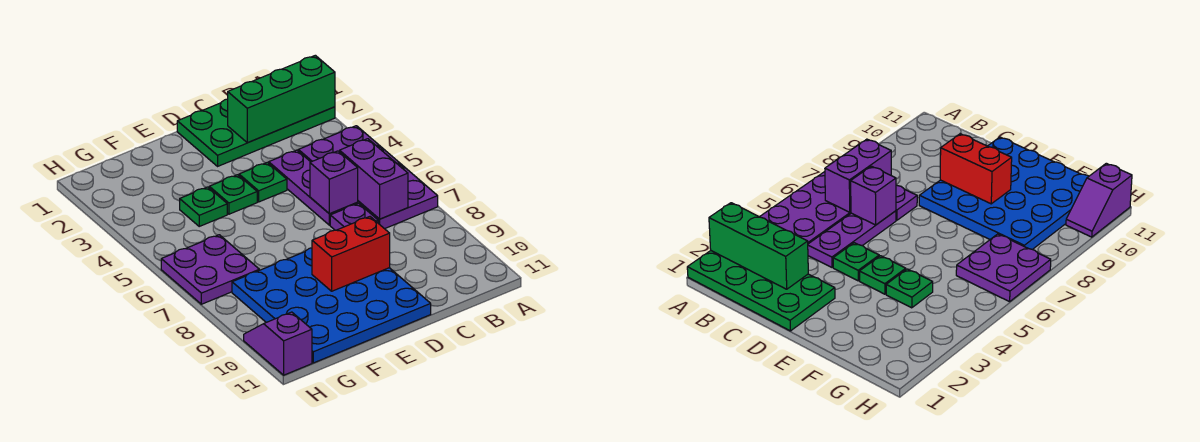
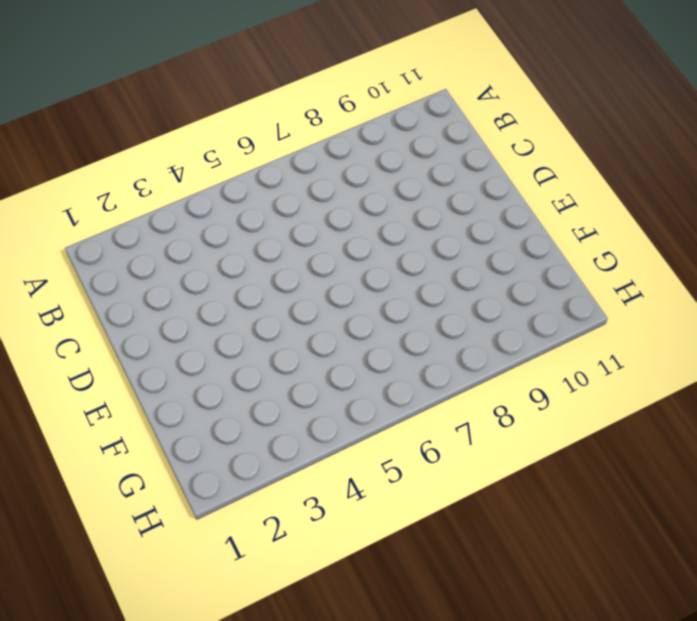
none -> green plate A1:D2 level 1
none -> purple plate A4:B7 level 1
none -> purple plate C4:C6 level 1

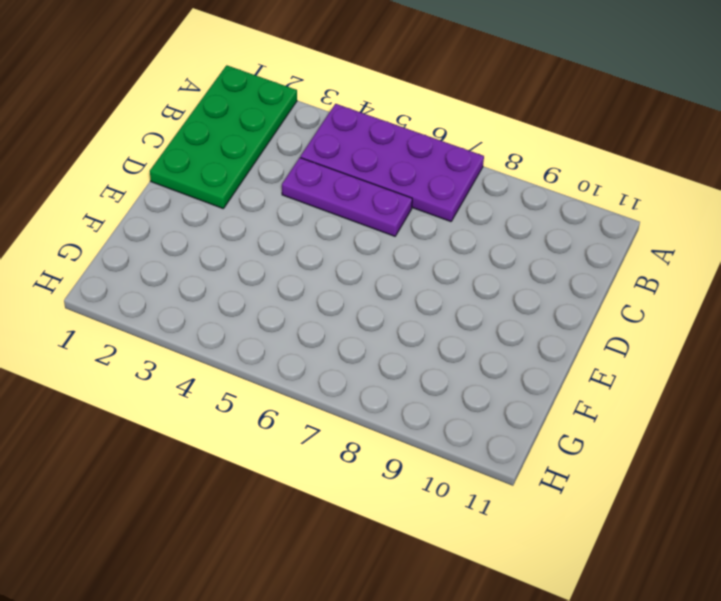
none -> purple plate C7 level 1
none -> green plate D4 level 1
none -> blue plate D8:G11 level 1

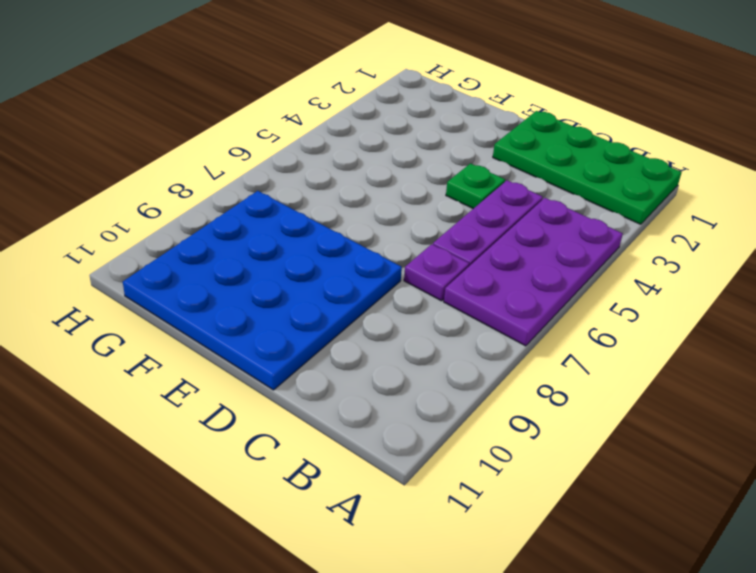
none -> green plate E4 level 1
none -> green plate F4 level 1
none -> purple plate G6:H7 level 1

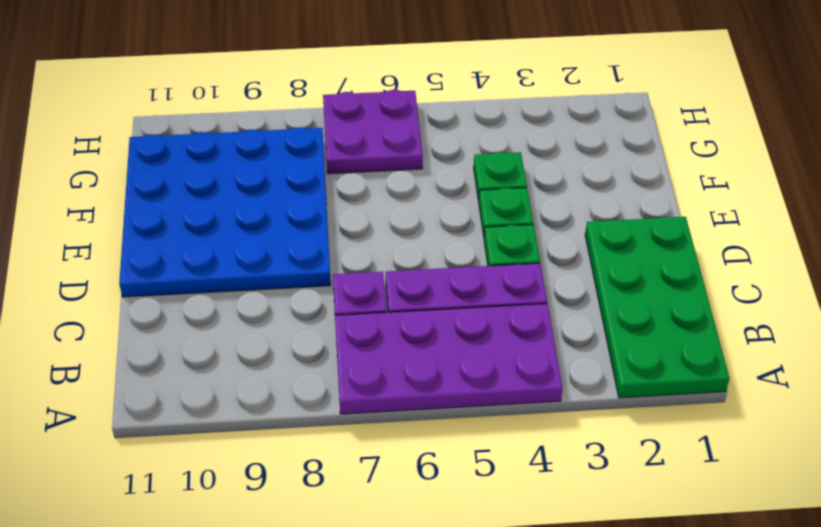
none -> purple slope H10:H11 level 1 top 11
none -> green brick A2:C2 level 2
none -> purple brick B6:B7 level 2

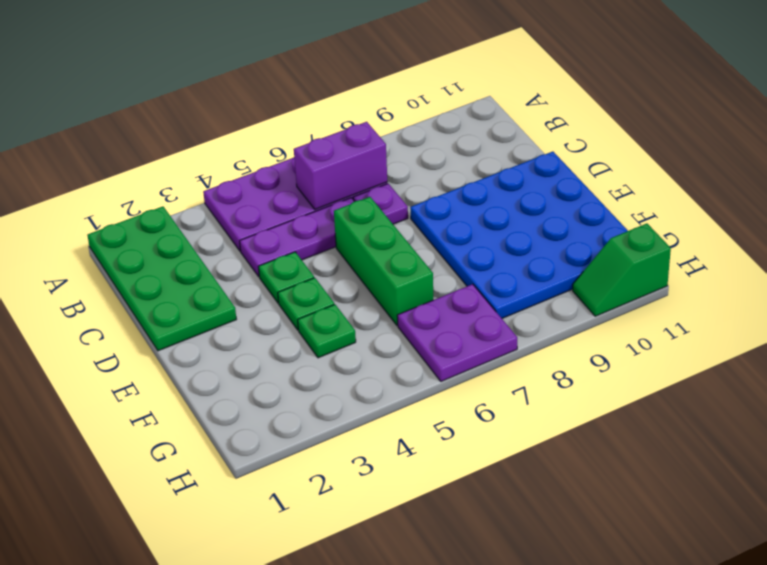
green brick D6:F6 level 1 -> green brick A2:C2 level 2
green slope H10:H11 level 1 top 11 -> purple slope H10:H11 level 1 top 11
none -> purple brick C6 level 2
none -> red brick D9:E9 level 2

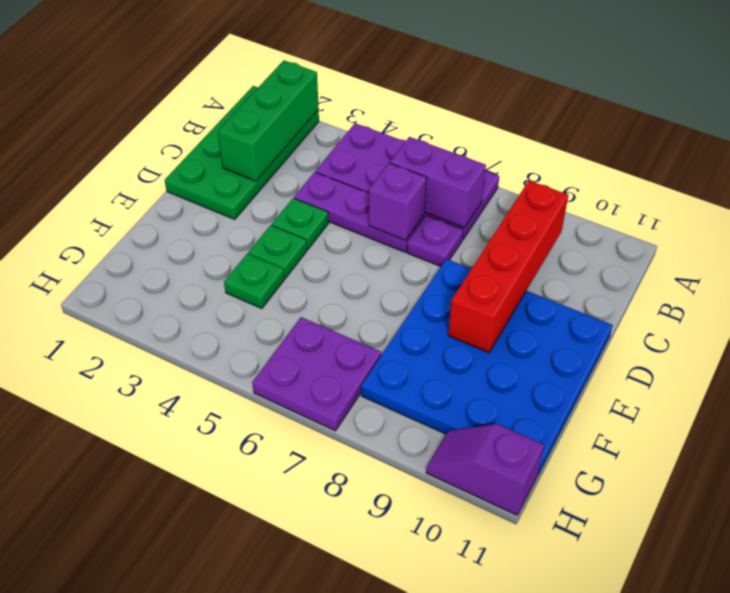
red brick B9:E9 level 2 -> red brick D9:E9 level 2

